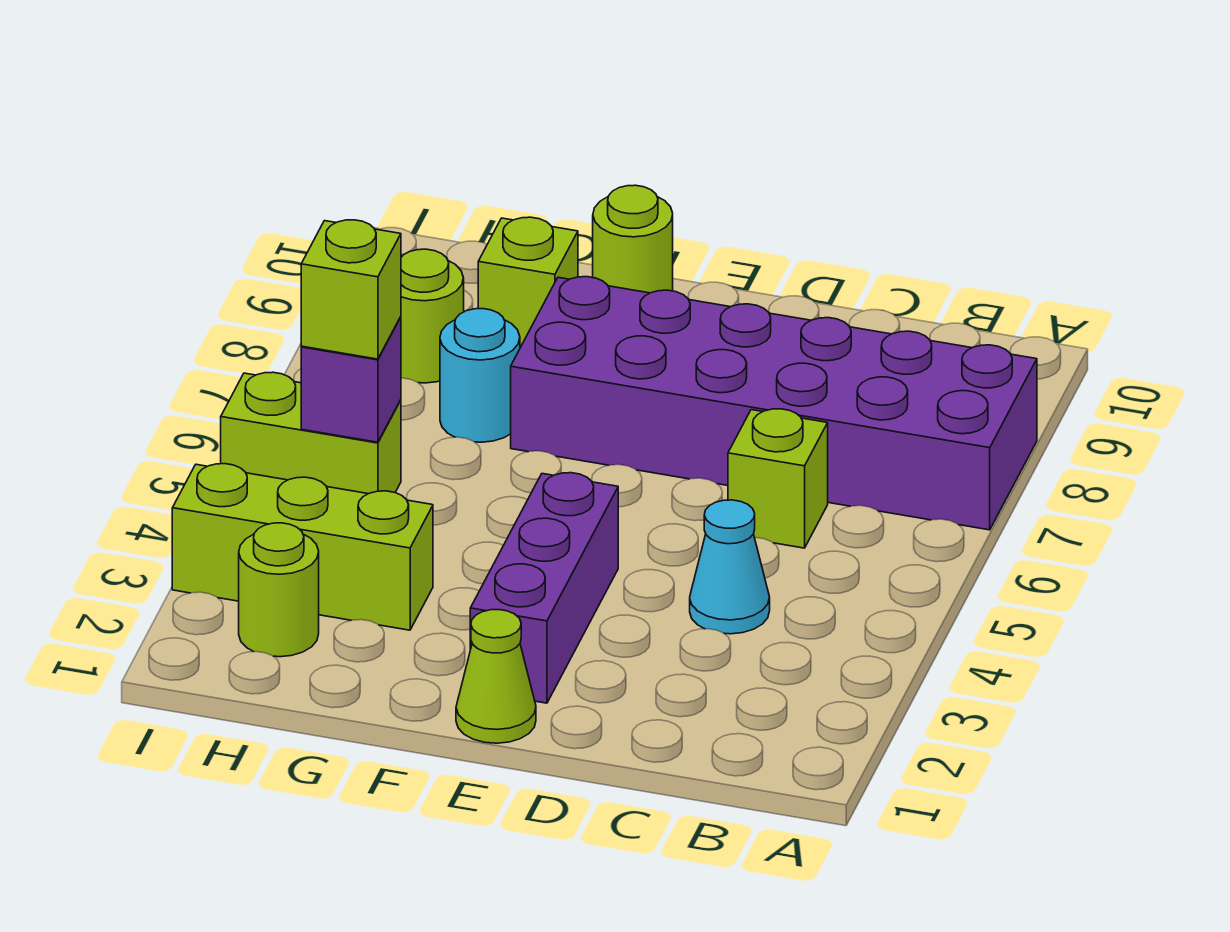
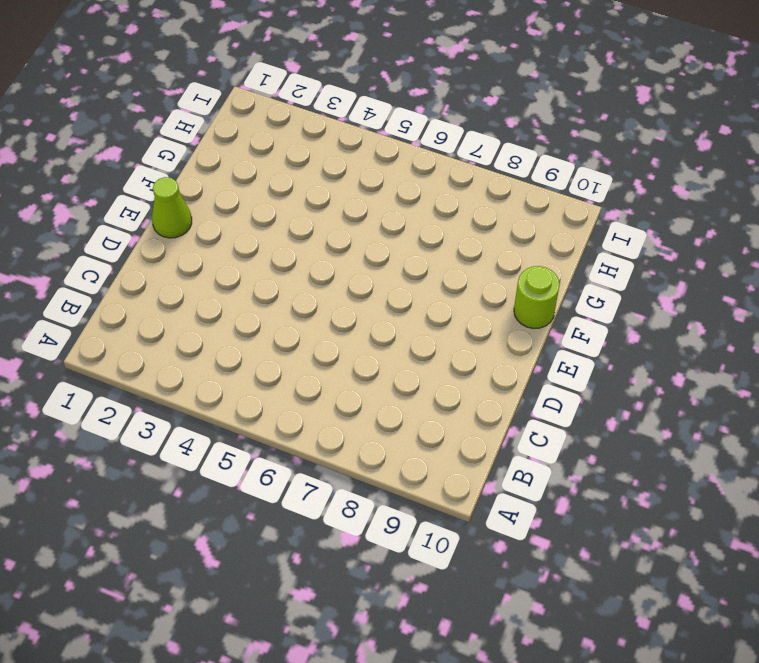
none -> purple brick A7:F8 level 1
none -> cyan cone C4 level 1
none -> lime brick C6 level 1

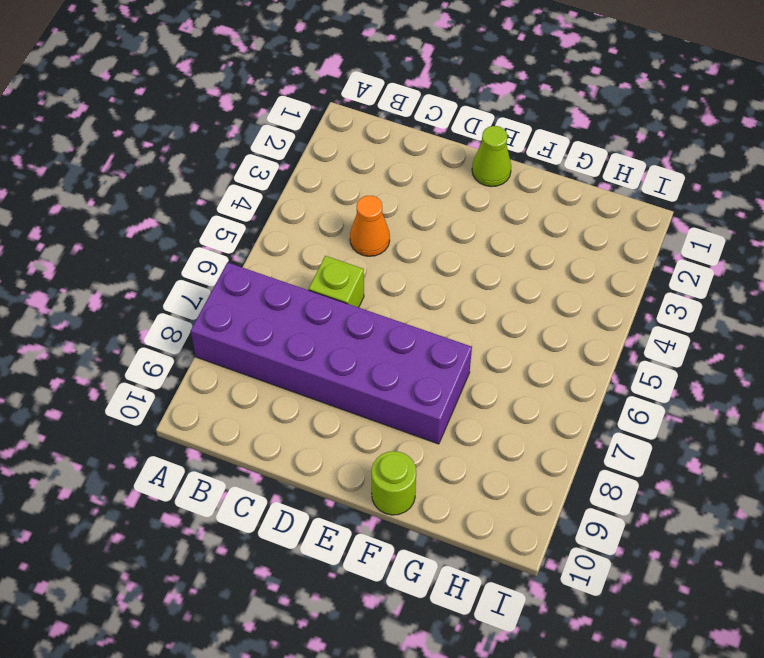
orange cone C4 level 1 -> cyan cone C4 level 1
none -> purple brick E2:E4 level 1
none -> lime brick G3:I3 level 1
none -> cyan round brick G7 level 1

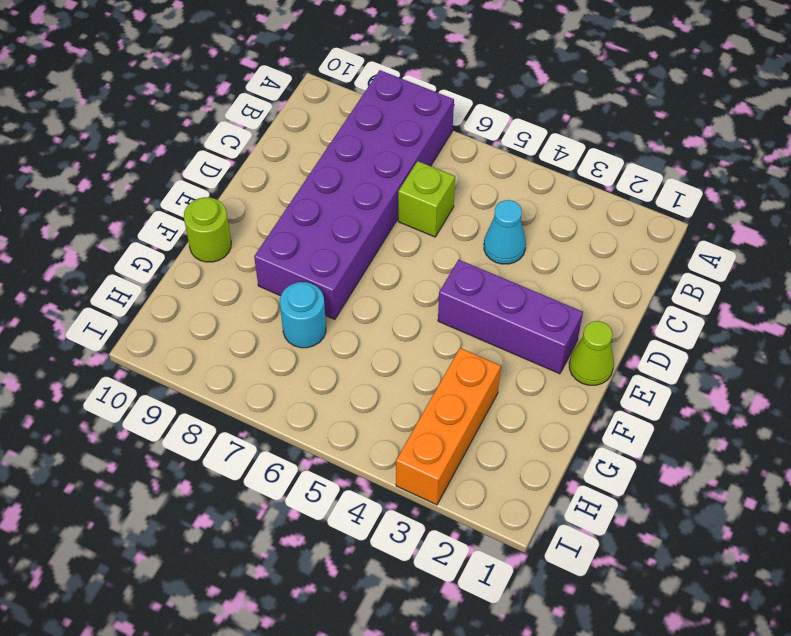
orange brick G3:I3 level 1 -> lime brick G3:I3 level 1
none -> lime brick G9 level 1
none -> lime round brick H2 level 1
none -> lime brick H5:I5 level 1

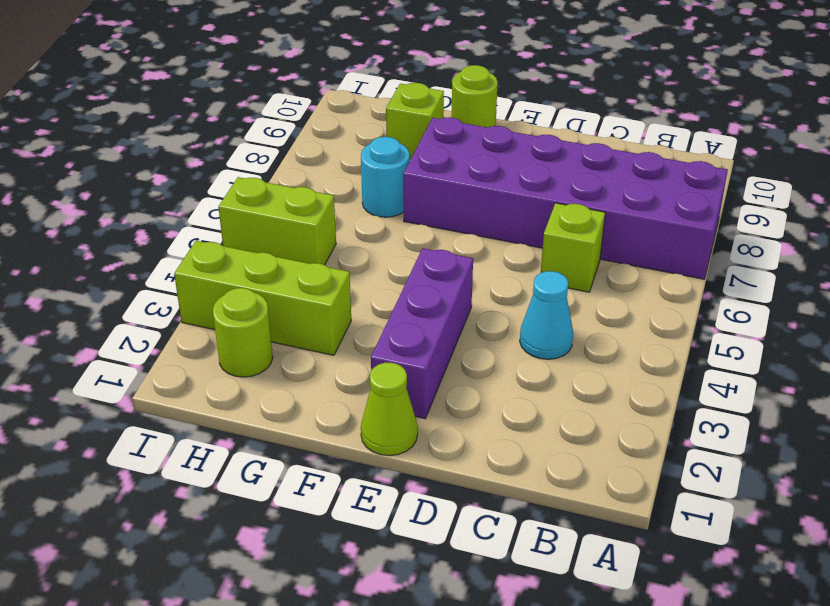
none -> lime round brick H8 level 1
none -> purple brick H5 level 2
none -> lime brick H5 level 3

